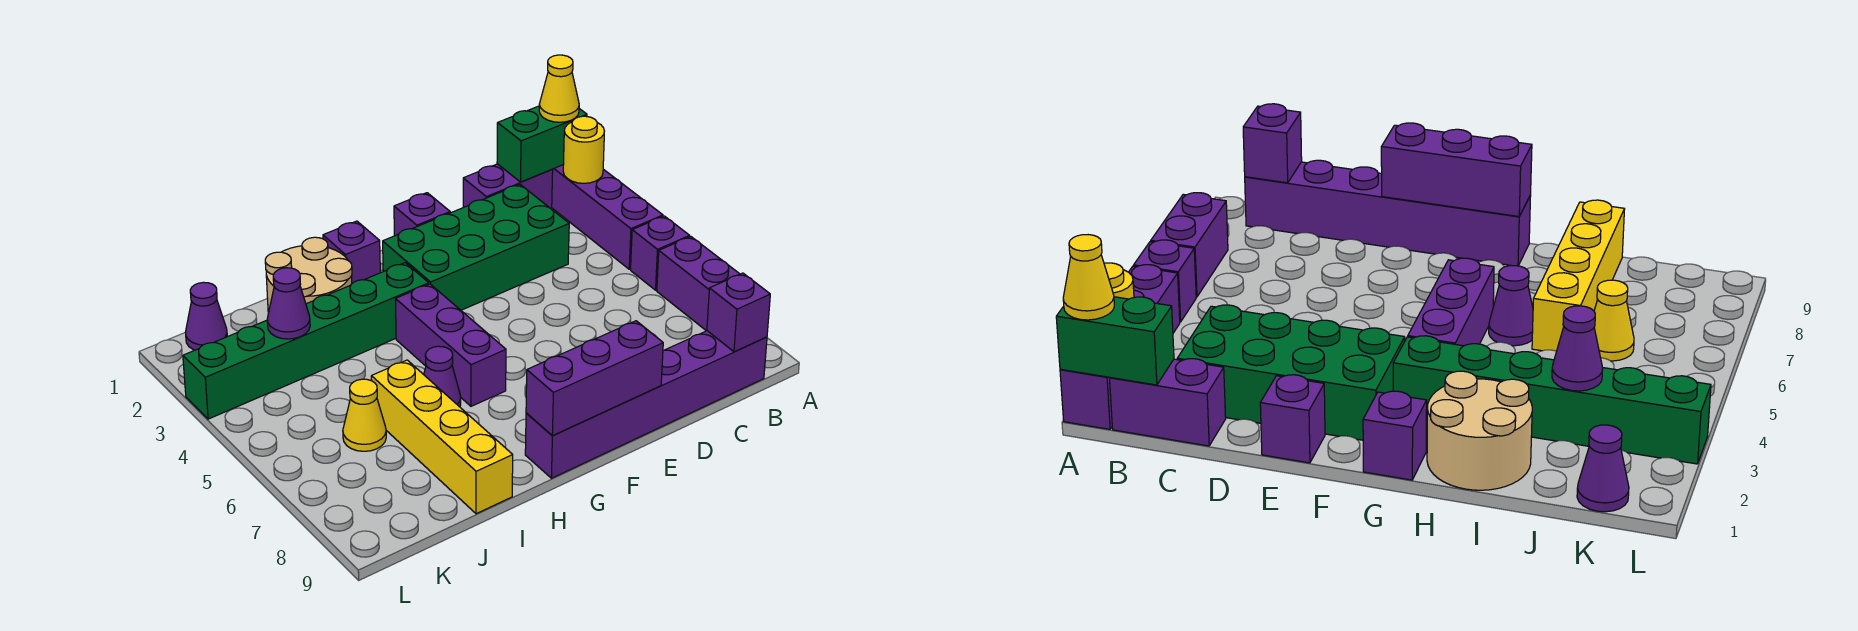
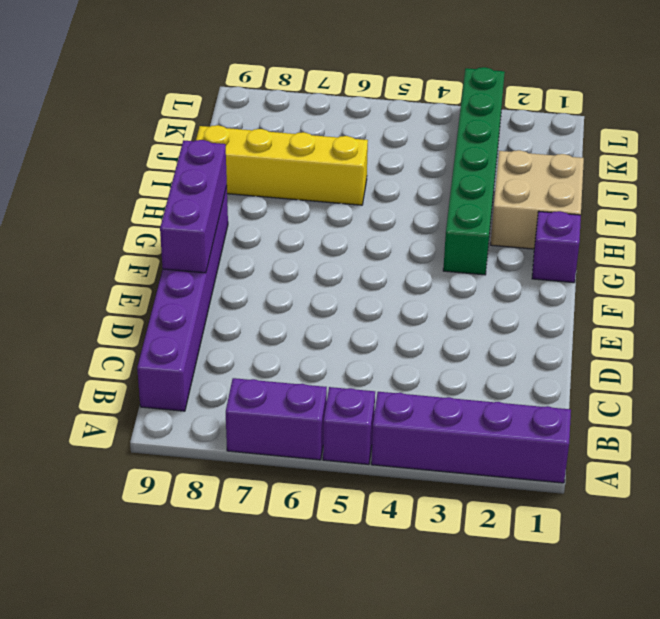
tan brick H1:I2 level 1 -> tan round brick H1:I2 level 1
none -> purple brick B1:C1 level 1
none -> green brick C2:F3 level 1
none -> purple brick E1 level 1

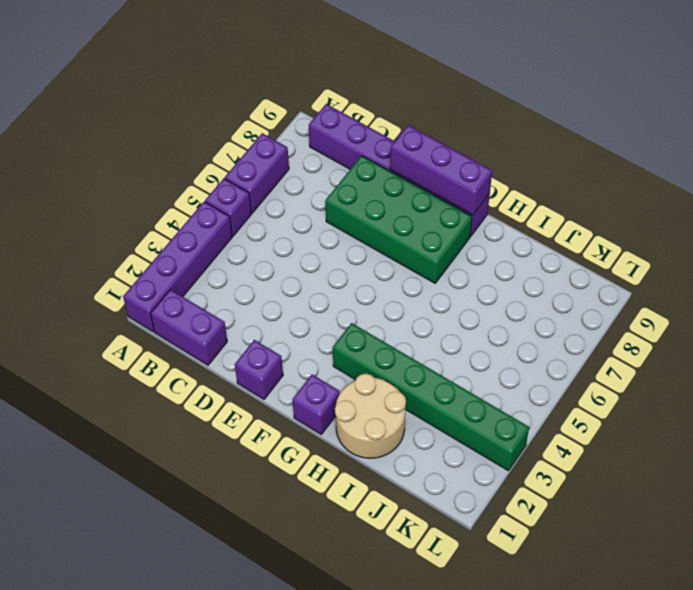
green brick D7:G8 level 1 -> green brick C2:F3 level 1
none -> purple brick G4:G6 level 1
none -> purple cone H6 level 1
none -> yellow brick I6:I9 level 1

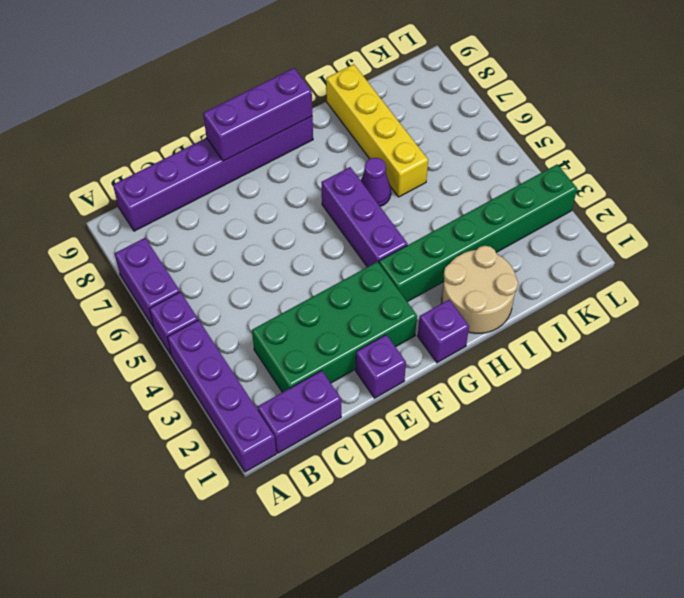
none -> yellow cone J6 level 1
none -> purple cone K1 level 1
none -> green brick A1:B1 level 2

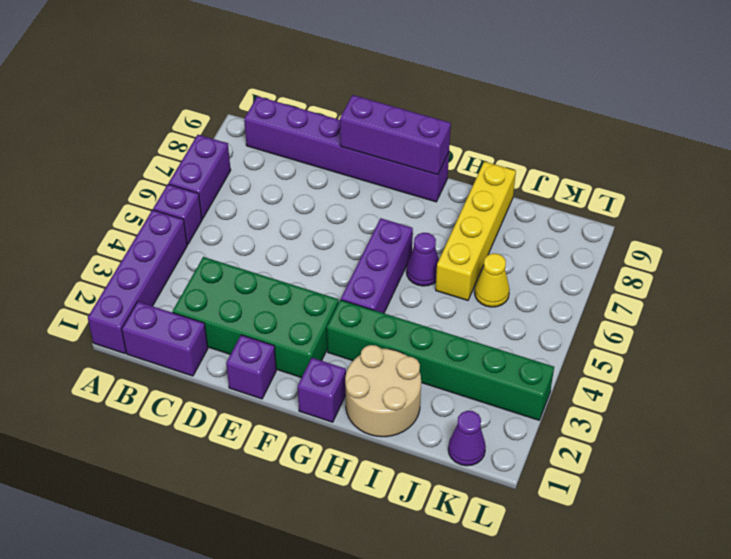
none -> green brick A1:B1 level 2
none -> yellow round brick A2 level 2
none -> purple brick B9 level 2

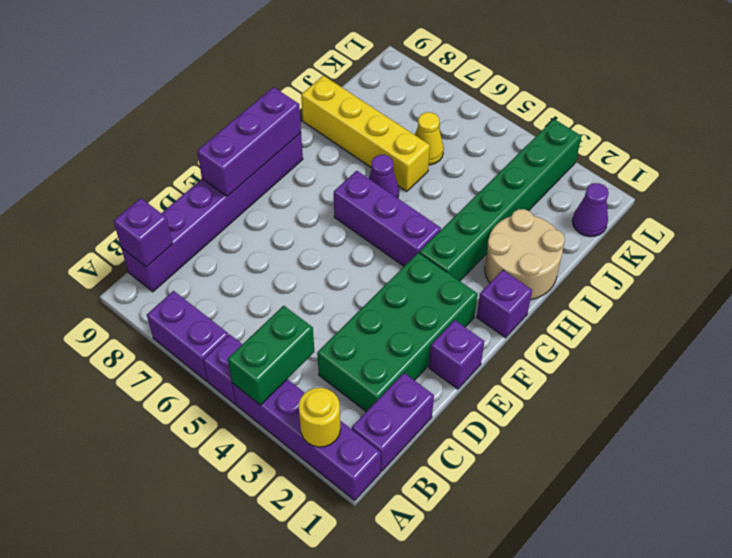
green brick A4:B4 level 2 -> green brick A1:B1 level 2
none -> purple cone J3 level 2
none -> yellow cone A1 level 3

